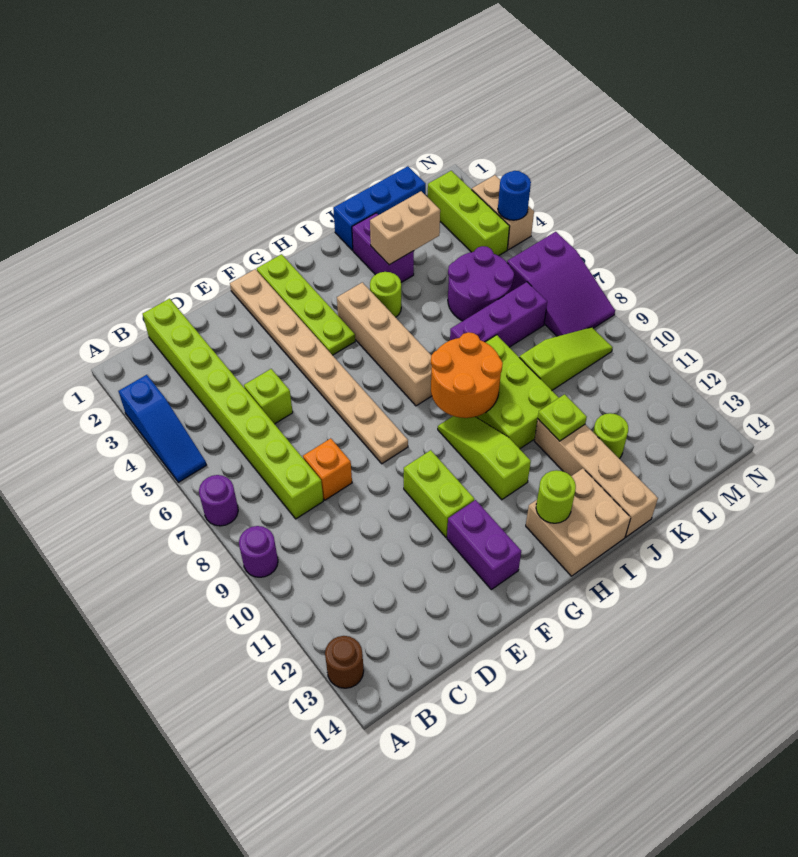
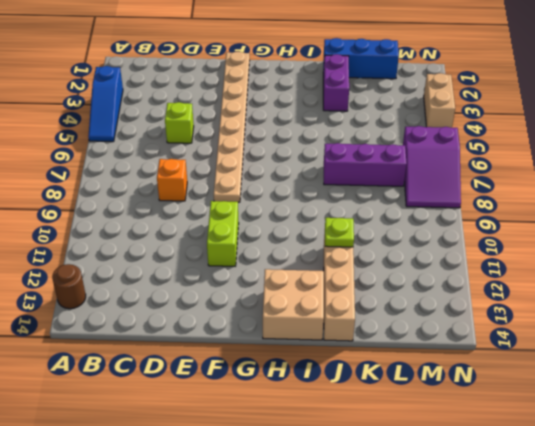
none -> purple round brick A7 level 1
none -> purple round brick A9 level 1
none -> lime brick C1:C8 level 1
none -> purple brick F12:F13 level 1

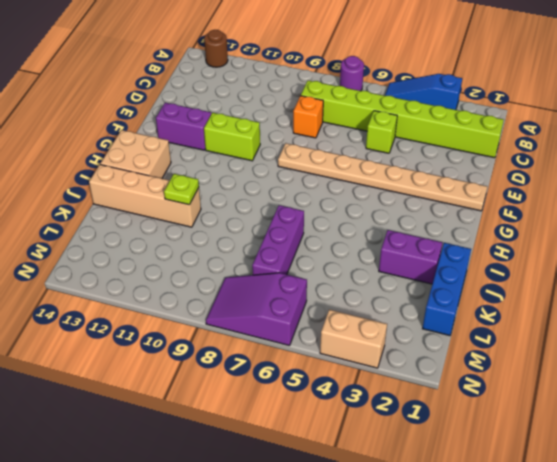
none -> purple round brick A9 level 1
none -> lime plate G1:G4 level 1
none -> tan brick H4:H7 level 1
none -> lime slope H9:H11 level 1 top 11

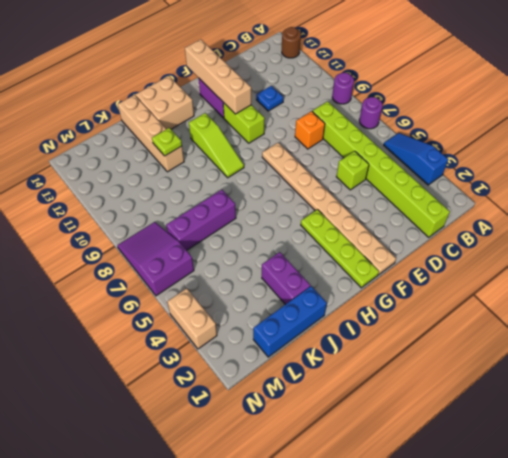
blue plate D11 level 1 -> none
tan brick F11:F14 level 2 -> tan brick H4:H7 level 1
none -> lime round brick I4 level 1
none -> lime brick I8:J10 level 1
none -> purple round brick K5:L6 level 1
none -> lime slope K9:M9 level 1 top K

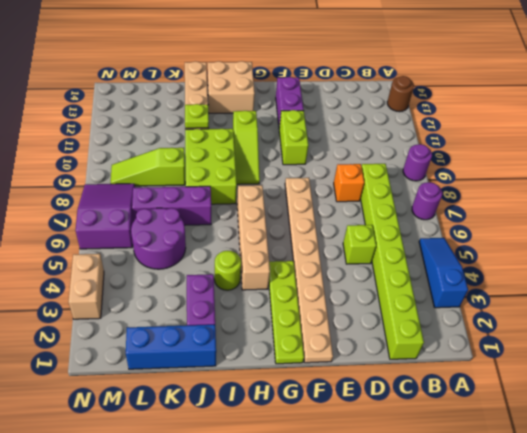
none -> lime round brick K12 level 1
none -> lime brick M2:M4 level 1
none -> orange round brick H8:I9 level 2
none -> lime round brick H13 level 2

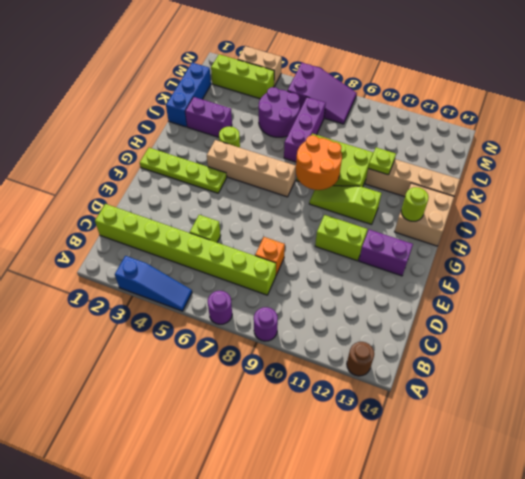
none -> tan plate F1:F8 level 1
none -> lime slope K9:M9 level 1 top K
none -> lime round brick K12 level 1
none -> tan brick J3:K3 level 2

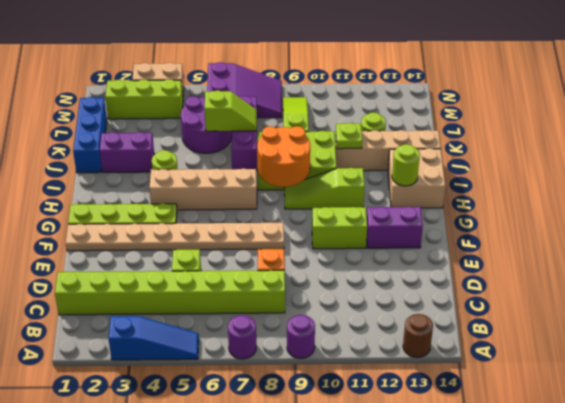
lime slope K6:K7 level 2 top 6 -> none
none -> tan brick J3:K3 level 2
none -> blue round brick N4 level 2

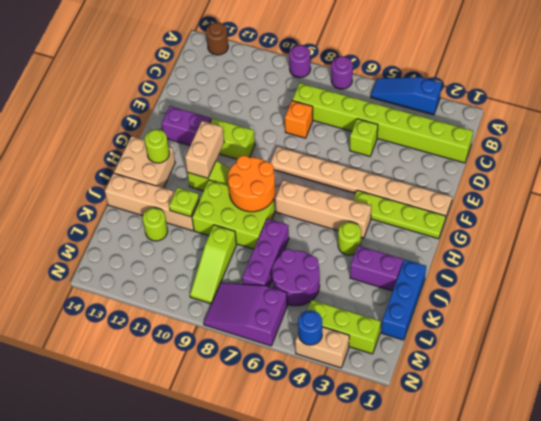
tan brick G11:H11 level 2 -> tan brick J3:K3 level 2

